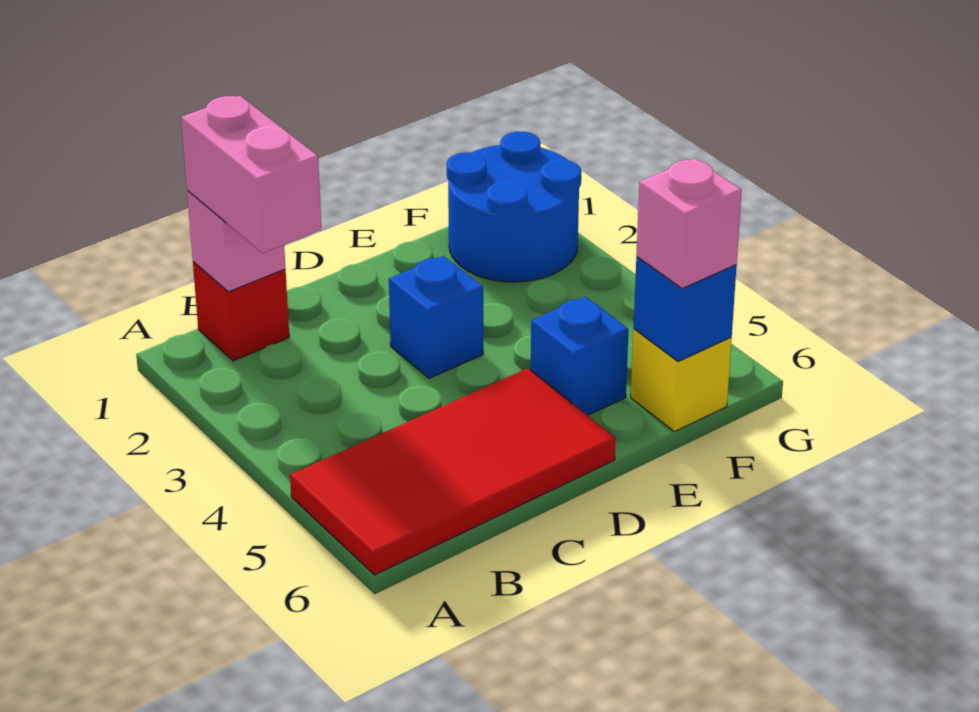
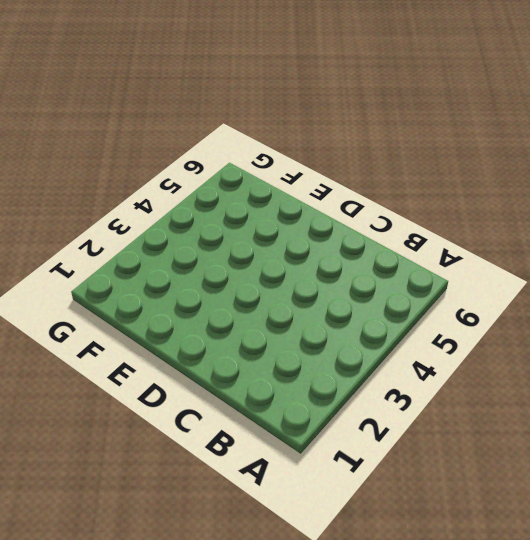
none -> red tile A5:D6 level 1
none -> red brick B1 level 1

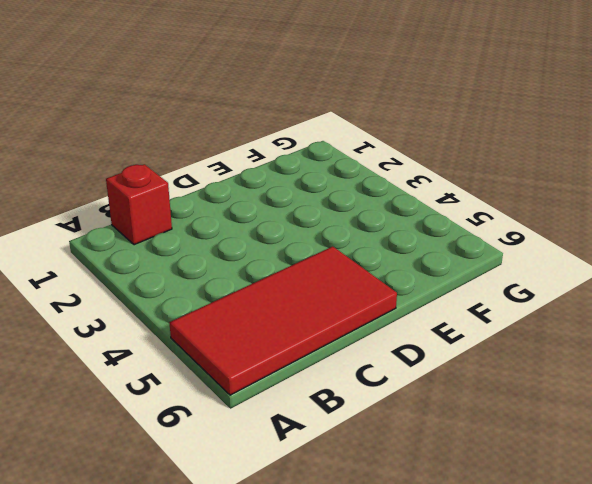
none -> blue brick D3 level 1
none -> blue brick E5 level 1

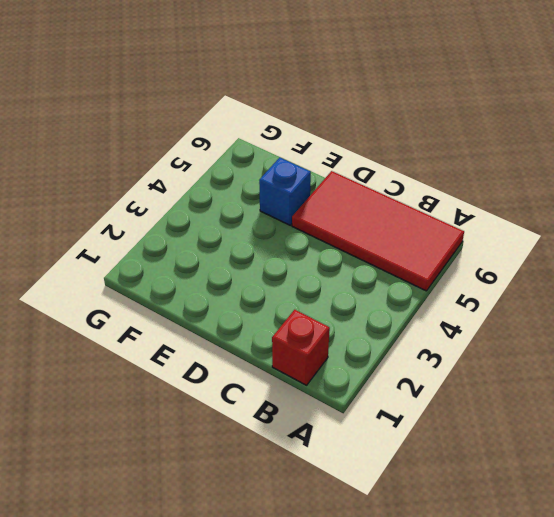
none -> blue brick D3 level 1
none -> blue round brick F1:G2 level 1

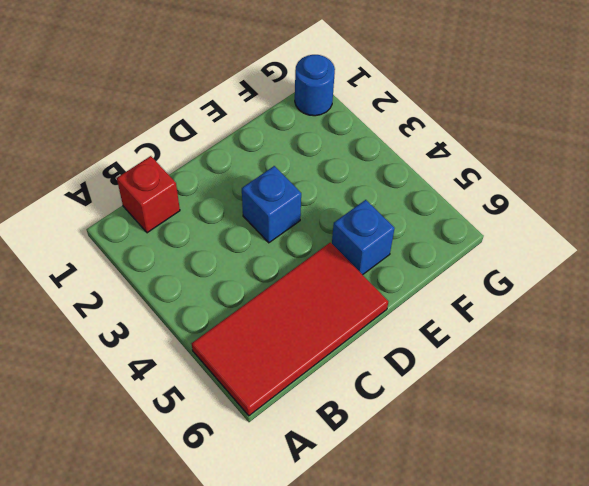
blue round brick G1 level 1 -> blue round brick F1:G2 level 1
none -> yellow brick F6 level 1
none -> pink brick B1 level 2

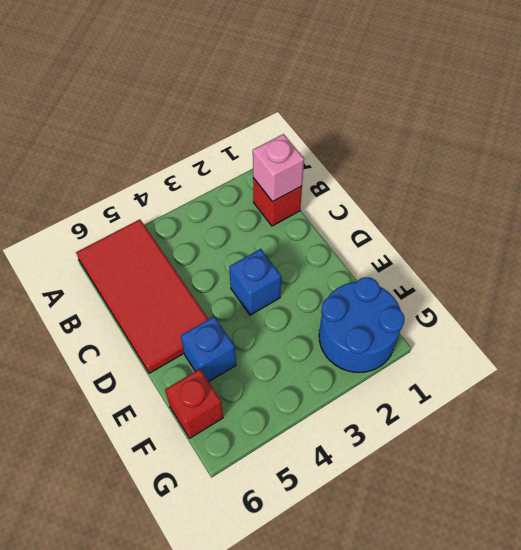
red brick F6 level 1 -> yellow brick F6 level 1
none -> blue brick F6 level 2
none -> pink brick B1:B2 level 3

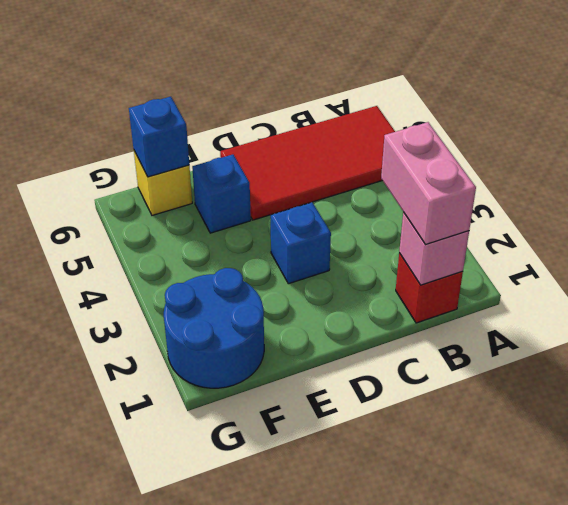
none -> pink brick F6 level 3

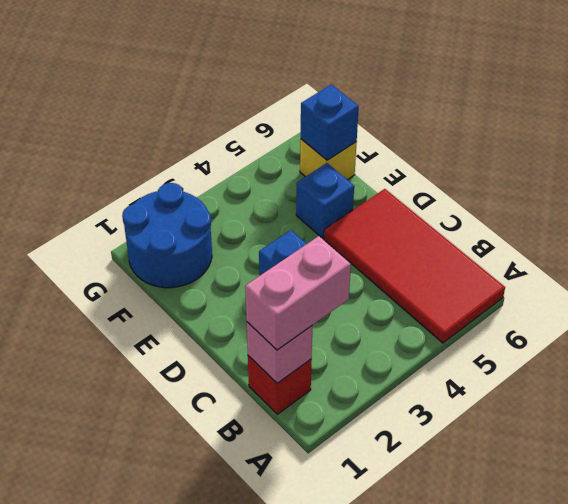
none -> pink brick F6 level 3

